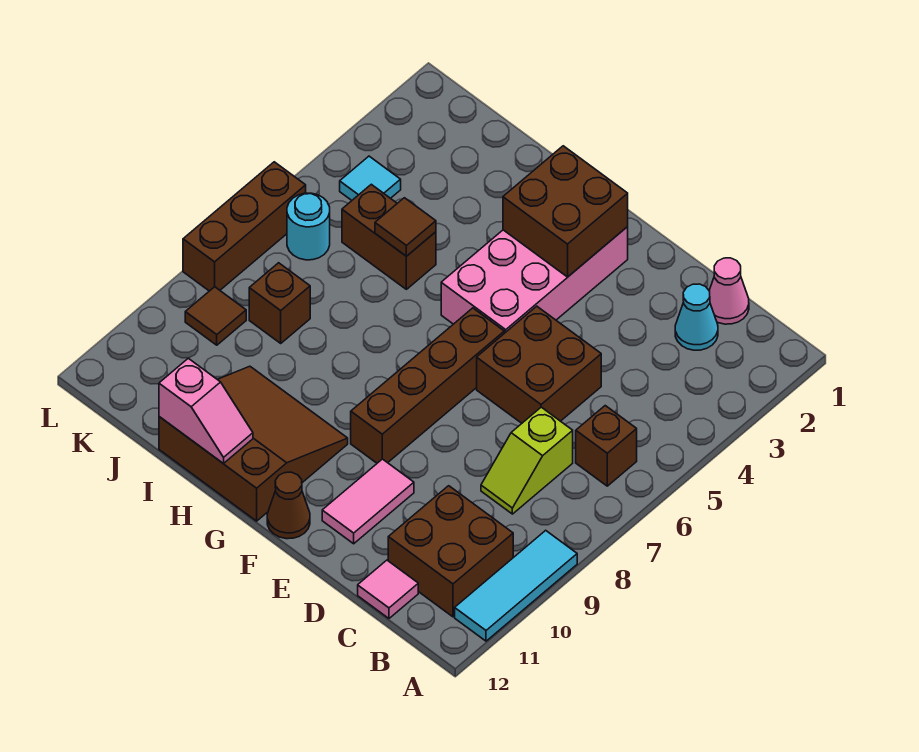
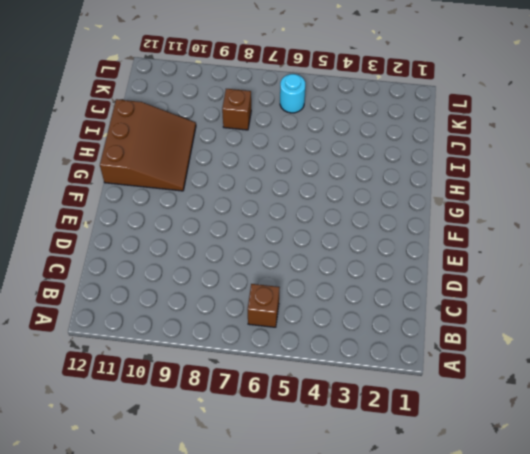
none -> cyan tile A9:A11 level 1
none -> brown brick B10:C11 level 1
none -> pink cone C1 level 1

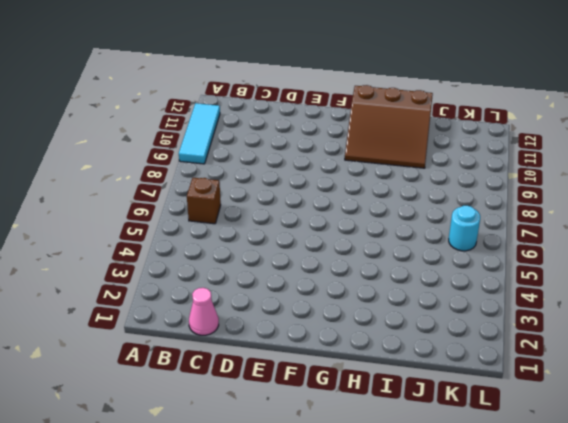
none -> brown brick B10:C11 level 1
none -> cyan cone C2 level 1
none -> lime slope C7:C8 level 1 top 7

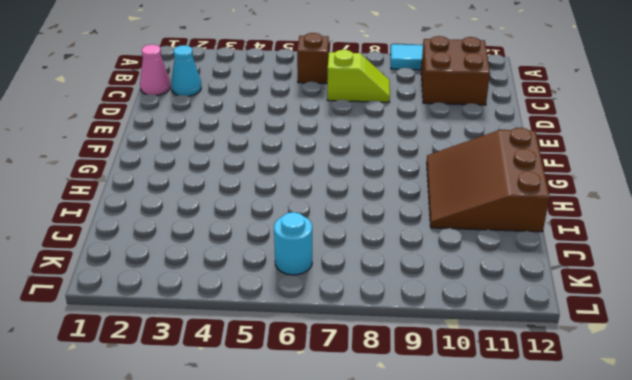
none -> pink tile C12 level 1
none -> brown brick D5:E6 level 1
none -> pink tile E10:E11 level 1

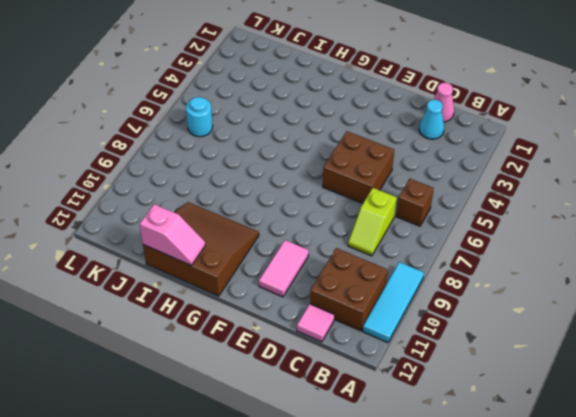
none -> pink brick F2:G5 level 1
none -> brown brick F6:F9 level 1
none -> brown cone F12 level 1

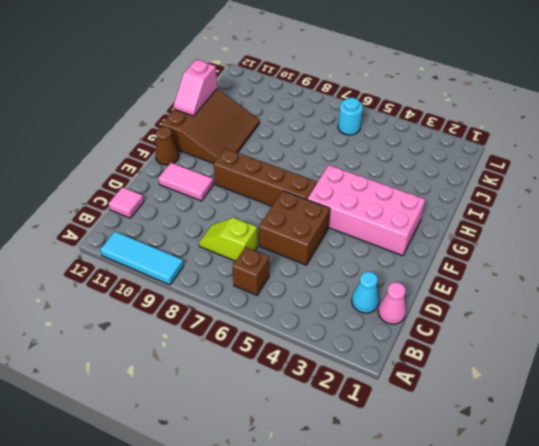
none -> brown brick B10:C11 level 1
none -> brown brick I5:J5 level 1
none -> brown brick J8 level 1

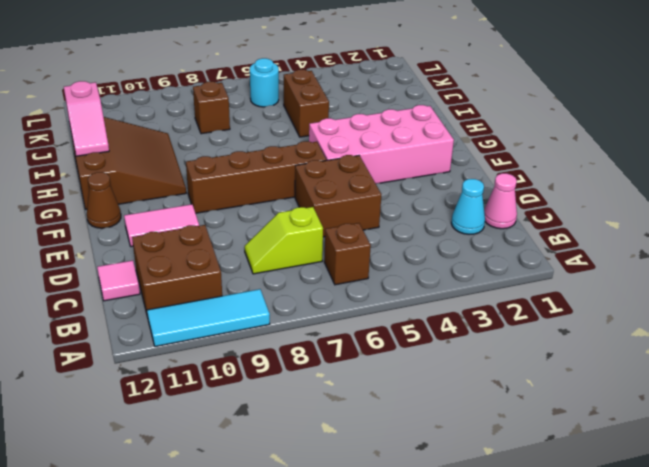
none -> cyan tile K4 level 1
none -> brown tile K9 level 1
none -> brown brick L6:L8 level 1

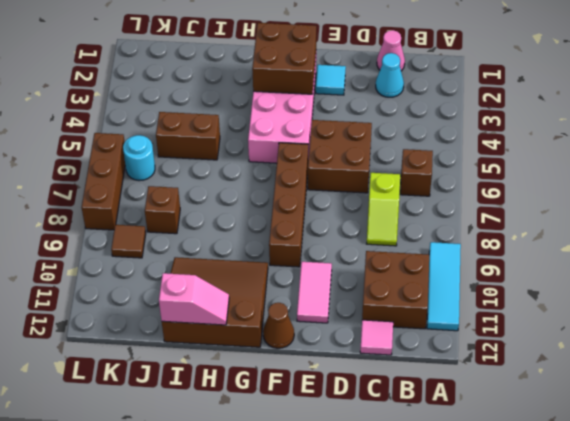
cyan tile E2 level 1 -> cyan tile K4 level 1
none -> brown tile I5 level 2

